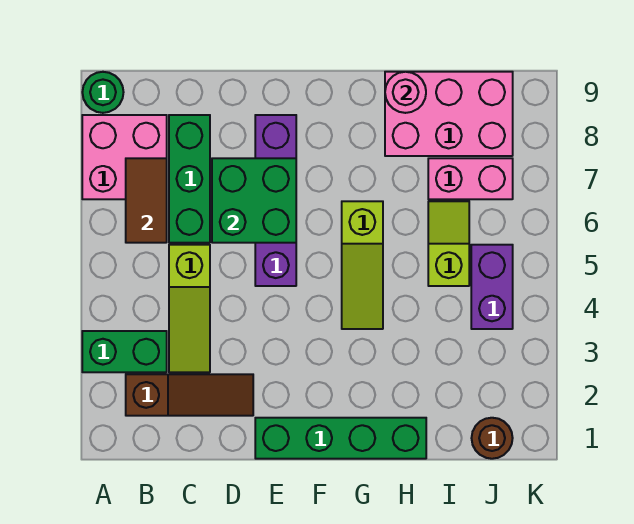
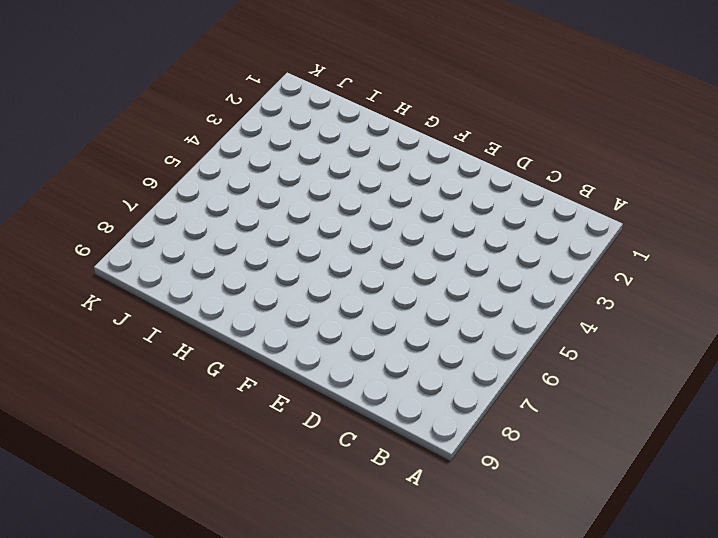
none -> green brick A3:B3 level 1
none -> pink brick A7:B8 level 1
none -> green round brick A9 level 1

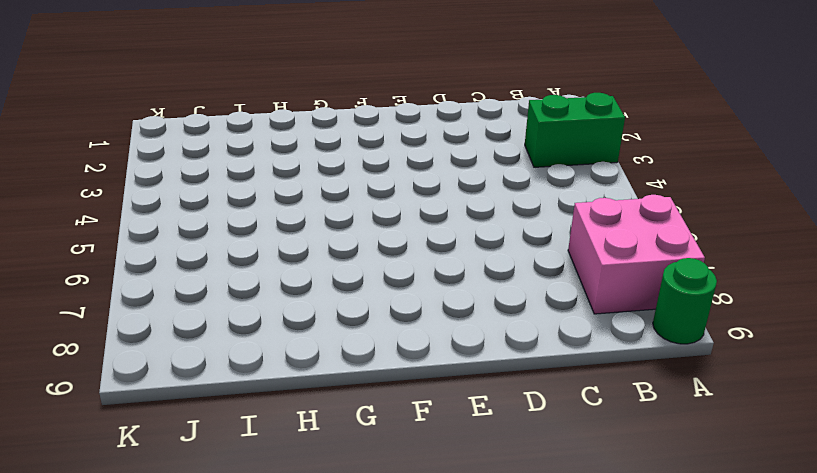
none -> brown slope B2:D2 level 1 top B
none -> lime slope C3:C5 level 1 top 5
none -> green brick C6:C8 level 1

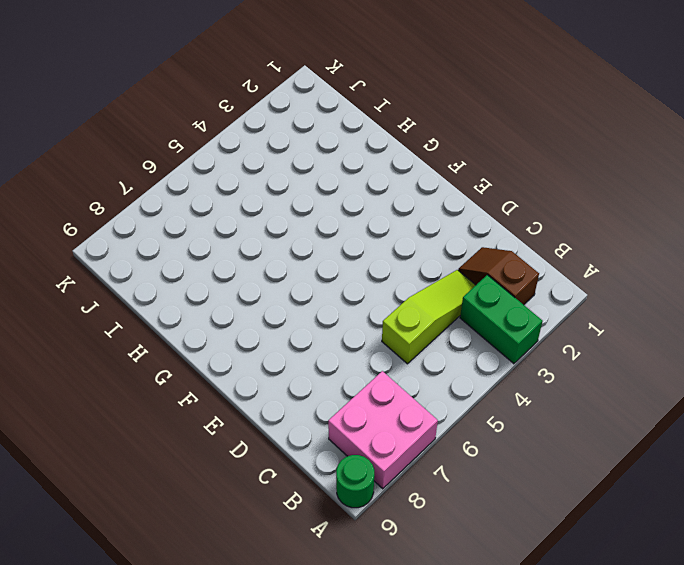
brown slope B2:C2 level 1 top B -> brown slope B2:D2 level 1 top B
none -> green brick C6:C8 level 1
none -> green brick E1:H1 level 1
none -> purple brick E5:E8 level 1

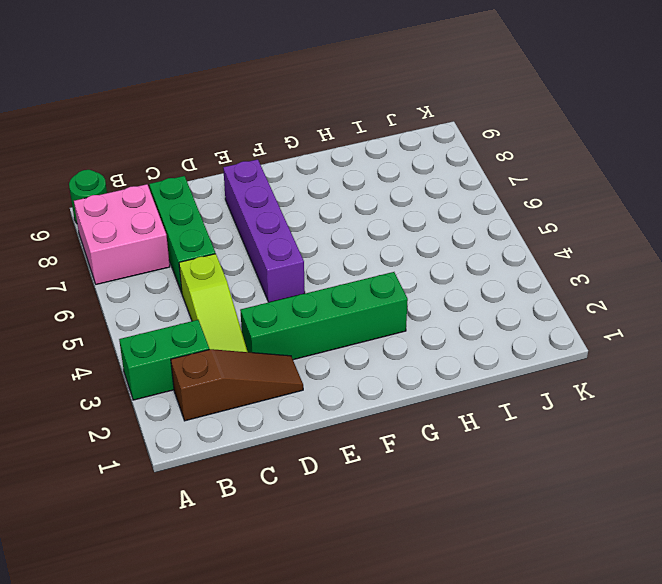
green brick D3:G3 level 1 -> green brick E1:H1 level 1
none -> lime slope G4:G6 level 1 top 6
none -> pink brick H8:J9 level 1
none -> lime slope I5:I6 level 1 top 5

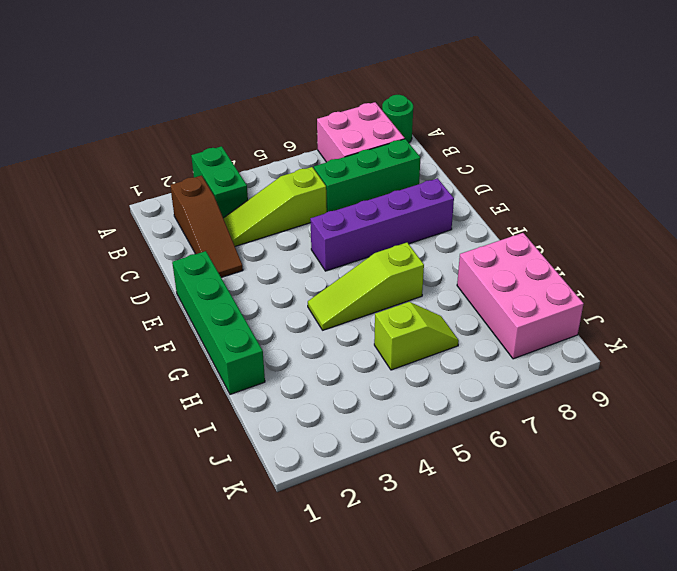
none -> pink brick I7:J7 level 1
none -> brown round brick J1 level 1
none -> purple brick J4:J5 level 1

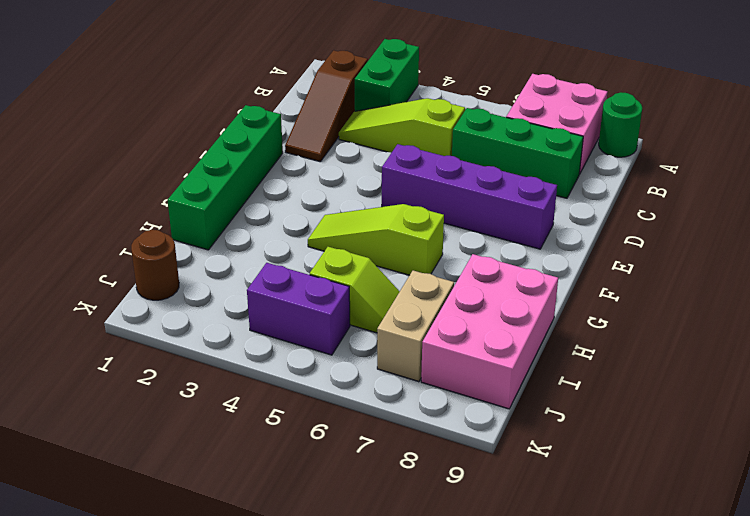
tan brick I7:J7 level 1 -> pink brick I7:J7 level 1
none -> brown tile B6:B7 level 2
none -> green brick D6:E7 level 2
none -> pink round brick H9 level 2

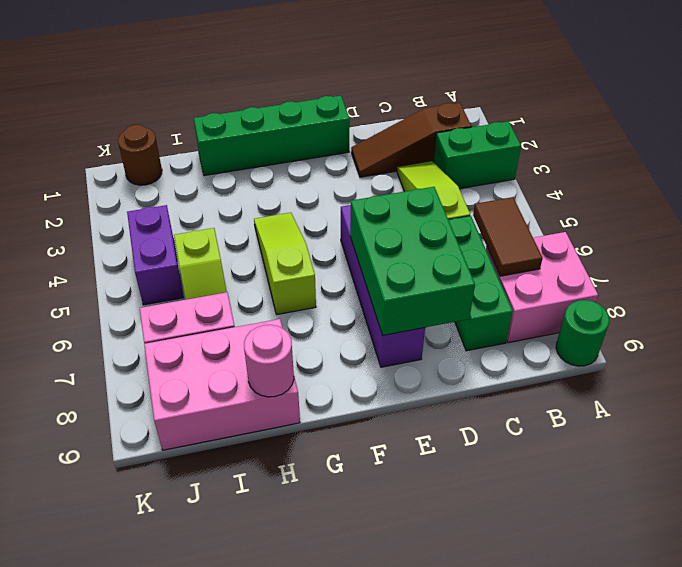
green brick D6:E8 level 2 -> green brick D6:E7 level 2

